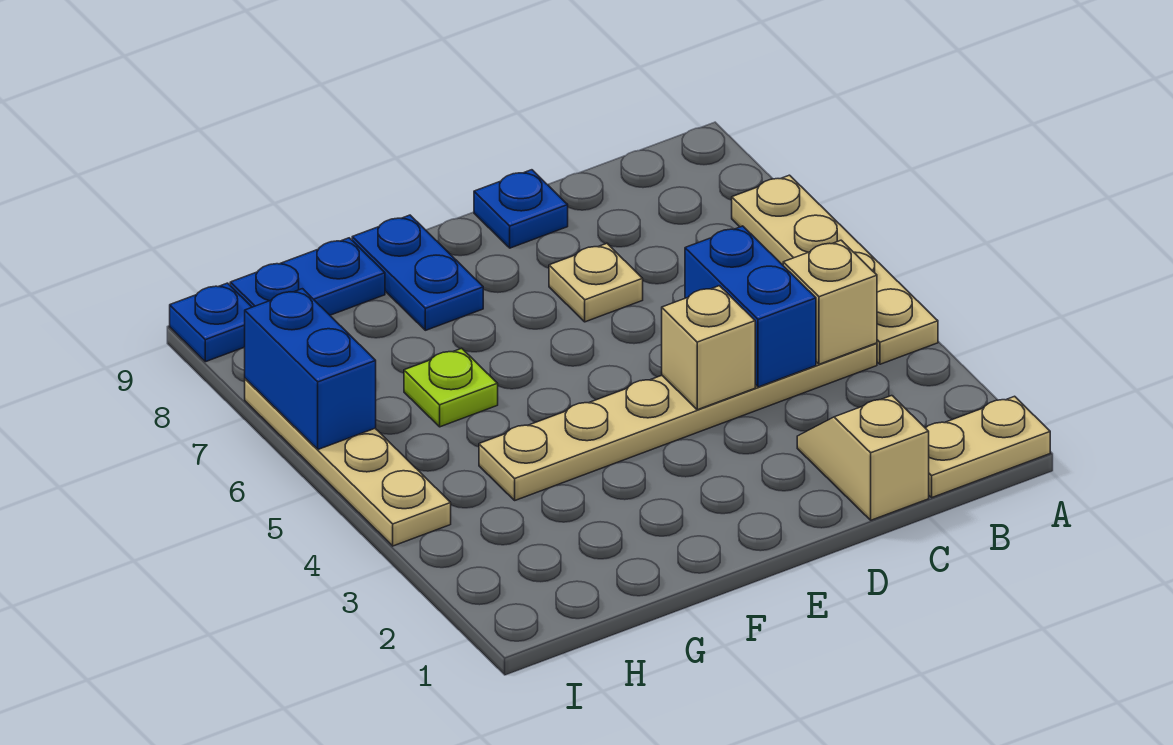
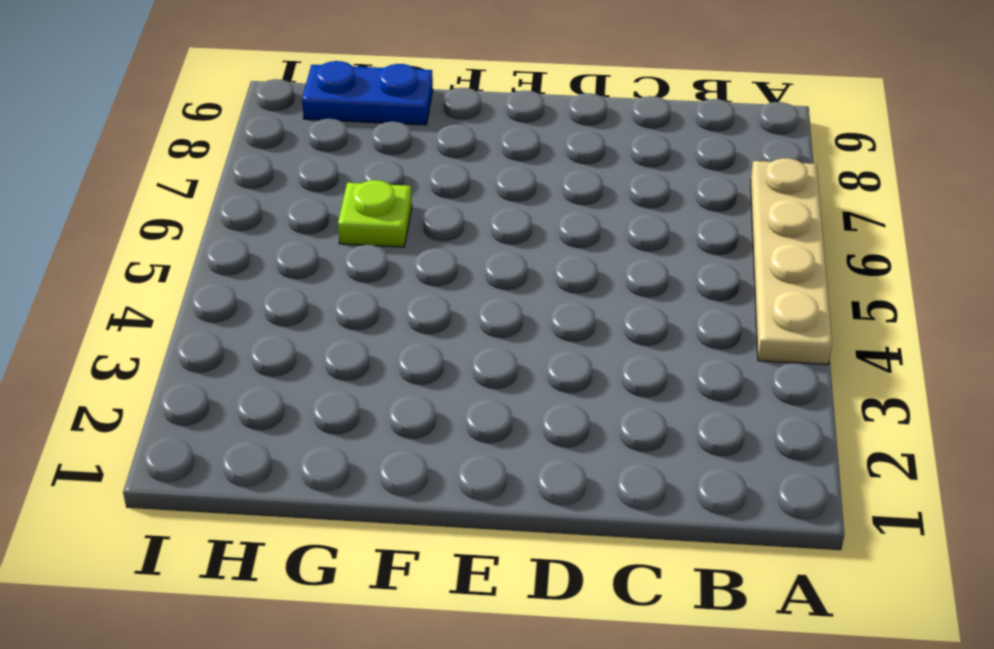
none -> tan plate A1:B1 level 1
none -> tan plate B4:G4 level 1
none -> tan slope C1:C2 level 1 top 1

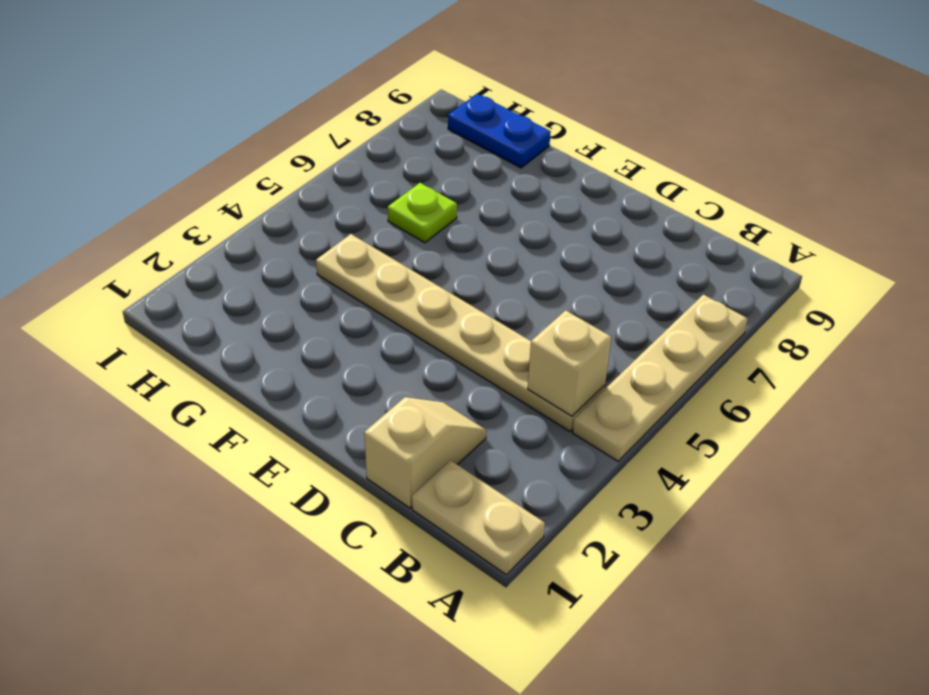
none -> tan plate D7 level 1
none -> blue plate D9 level 1
none -> blue plate F8:F9 level 1

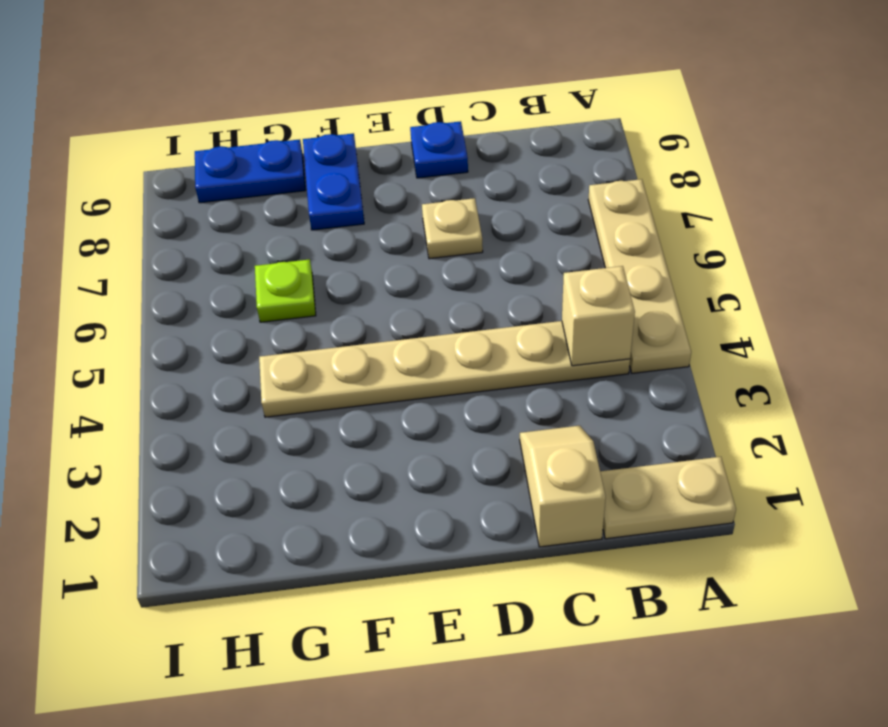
none -> tan plate I4:I7 level 1
none -> blue plate I9 level 1
none -> blue brick C4:C5 level 2

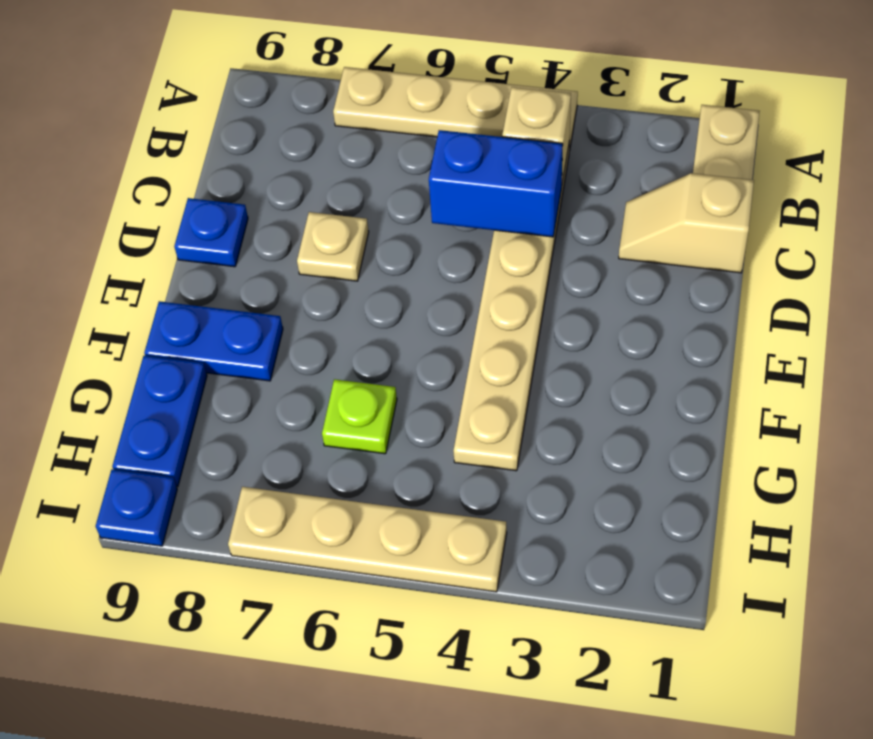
none -> tan brick D4 level 2
none -> blue brick I6:I7 level 2

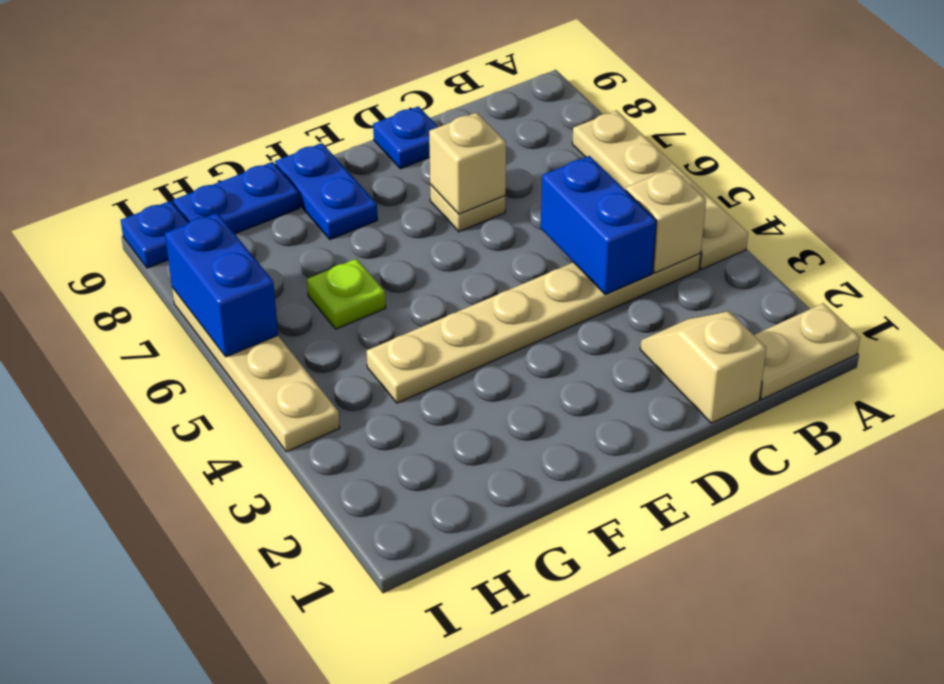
tan brick D7 level 2 -> tan brick D4 level 2

